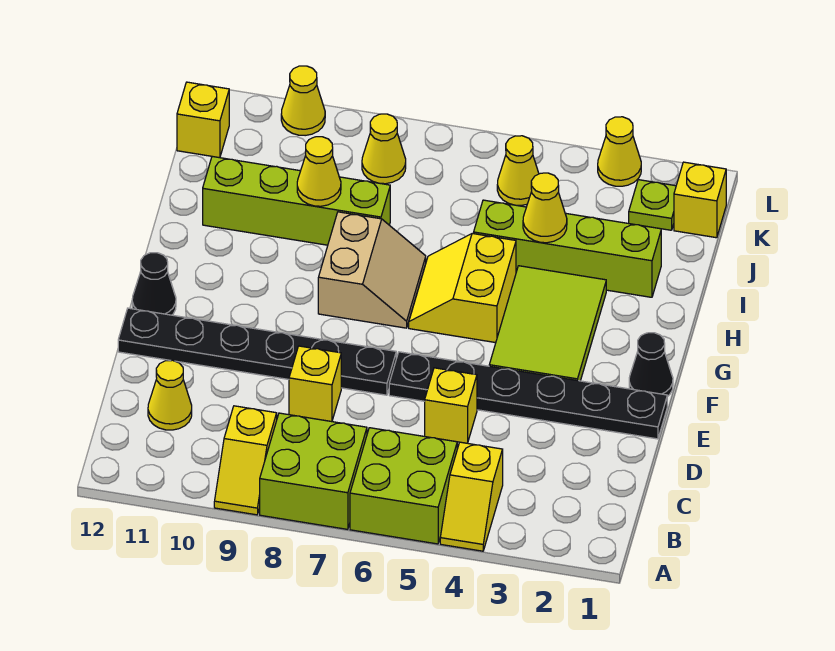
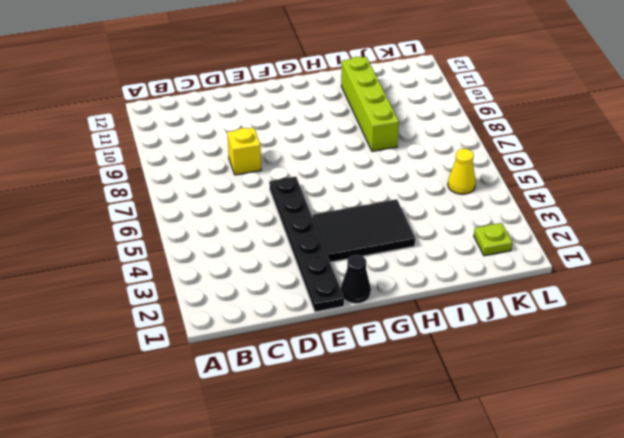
black tile F3:H4 level 1 -> lime tile F3:H4 level 1
none -> yellow slope A4:B4 level 1 top B
none -> lime brick A5:B6 level 1
none -> lime brick A7:B8 level 1

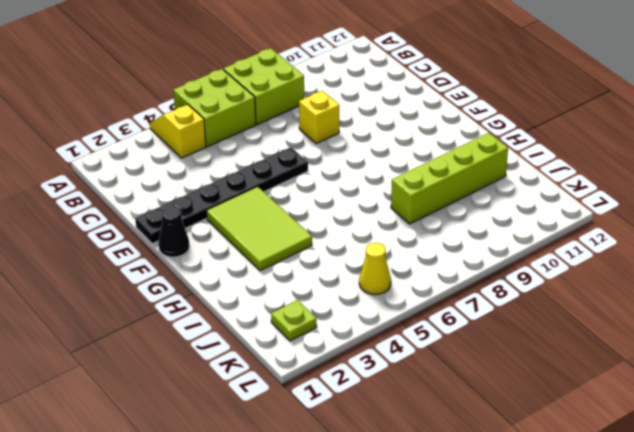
none -> yellow slope A9:B9 level 1 top B
none -> yellow cone C11 level 1
none -> yellow brick D5 level 1

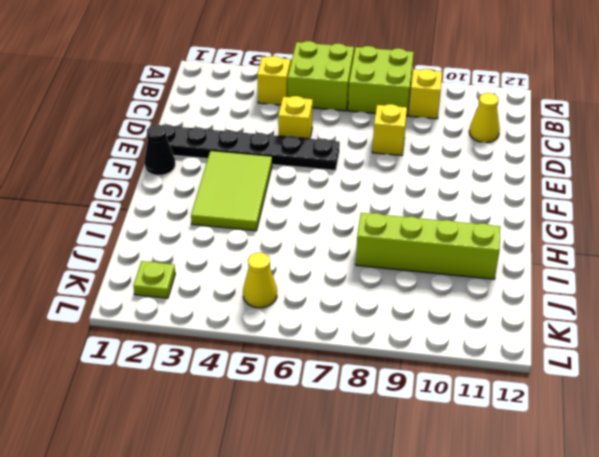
none -> black plate E7:E12 level 1
none -> black cone F12 level 1
none -> yellow slope G5:H6 level 1 top 5

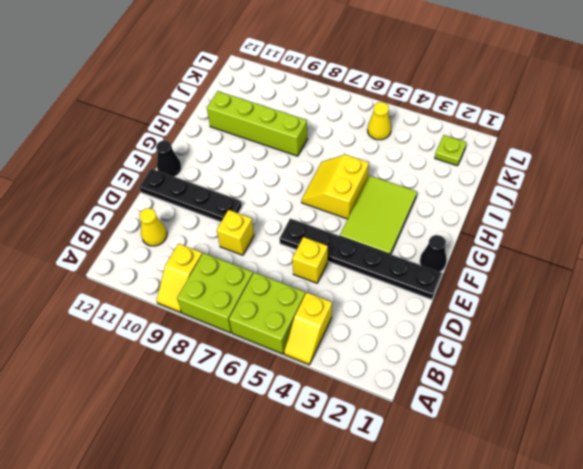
black plate E9:E12 level 1 -> black plate E7:E12 level 1
none -> tan slope G7:H8 level 1 top 8
none -> lime brick I2:I5 level 1
none -> yellow brick K1 level 1

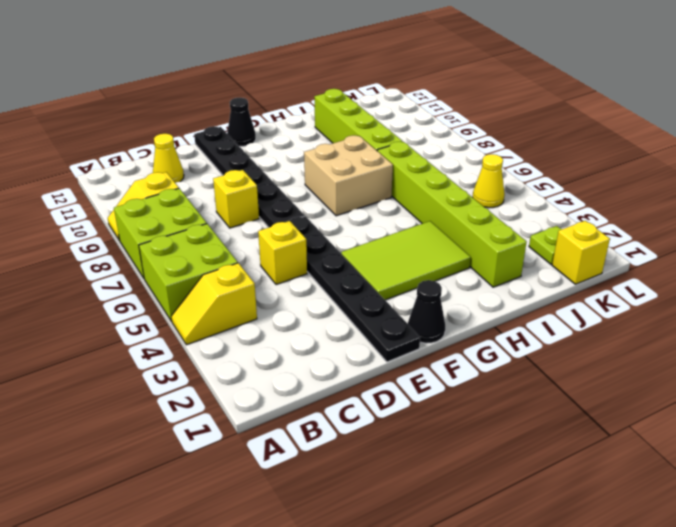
tan brick G7:H8 level 1 -> tan slope G7:H8 level 1 top 8
lime brick I2:I7 level 1 -> lime brick I2:I5 level 1
none -> yellow slope G5:H6 level 1 top 5
none -> yellow cone K8 level 1
none -> yellow brick K12 level 1

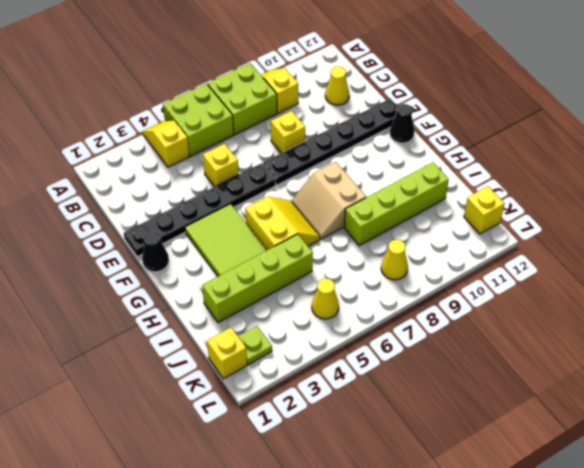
none -> yellow cone L3 level 1
none -> yellow cone L10 level 1
none -> yellow cone I4 level 2

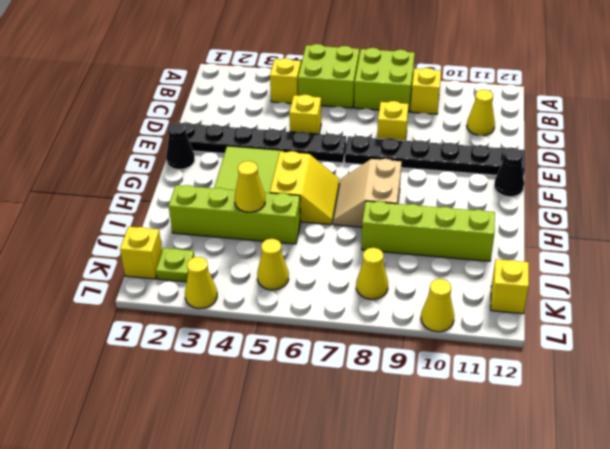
none -> yellow cone I9 level 2

